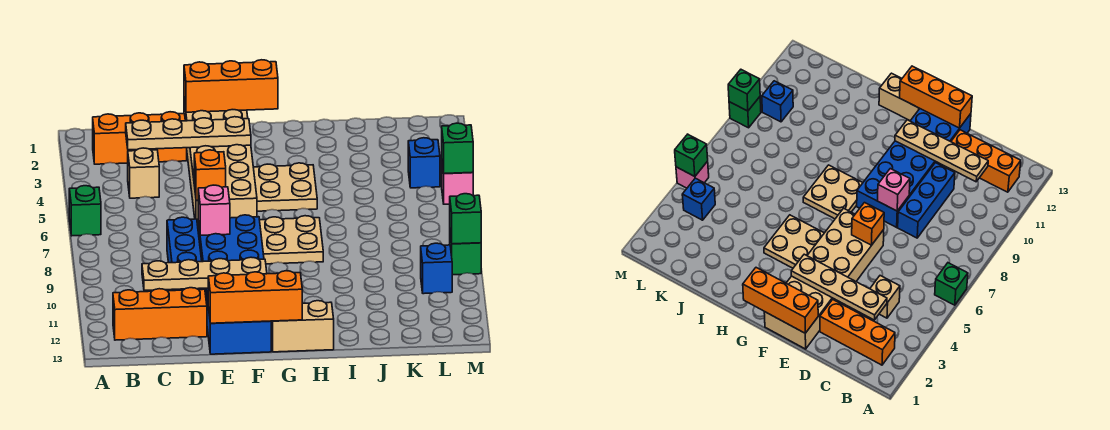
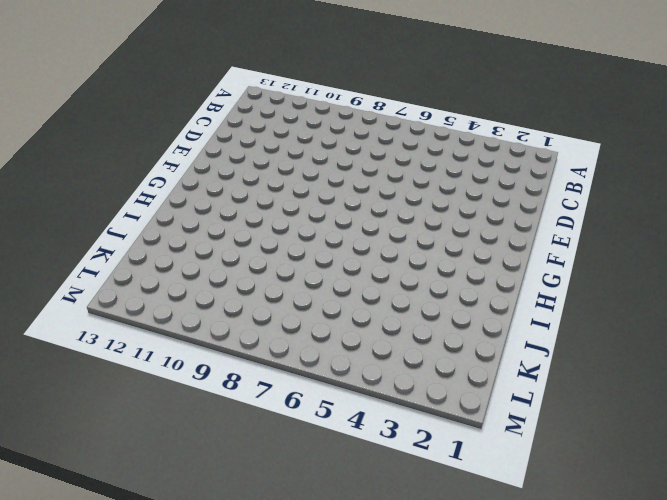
none -> green brick A6 level 1
none -> orange brick B2:D2 level 1
none -> orange brick B12:D12 level 1

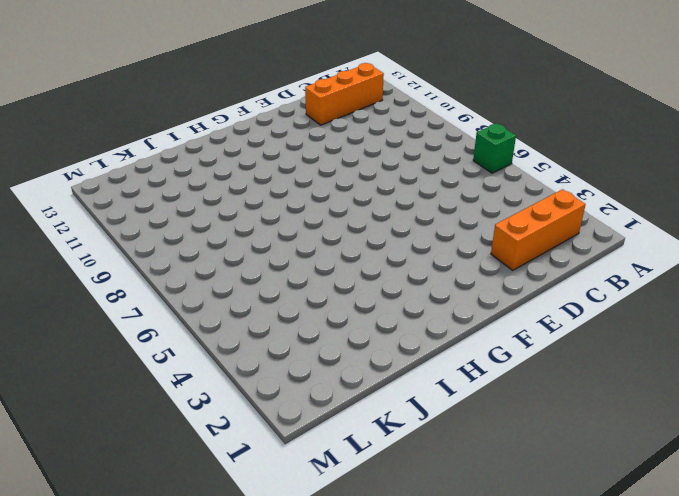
none -> tan brick C4 level 1
none -> blue brick D8:D10 level 1
none -> tan brick E1:F6 level 1

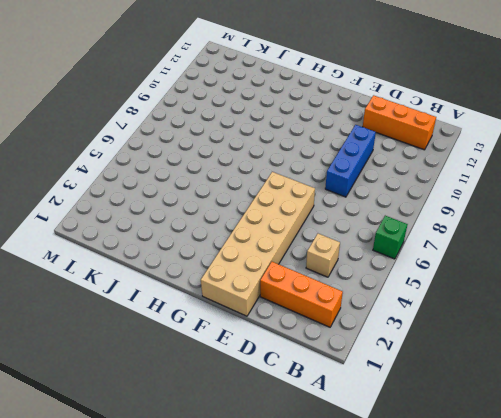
none -> blue brick E8:F13 level 1
none -> tan plate G4:H5 level 1
none -> tan plate G7:H8 level 1

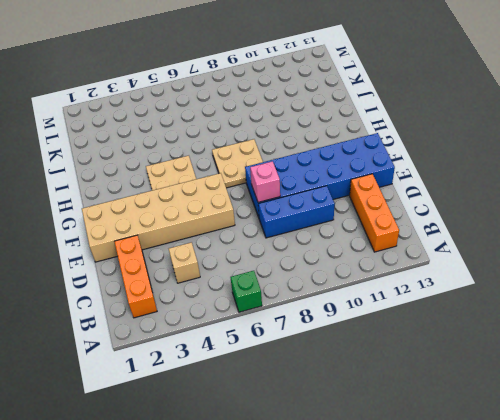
none -> tan brick G13:H13 level 1
none -> blue brick L4 level 1
none -> blue brick L10 level 1

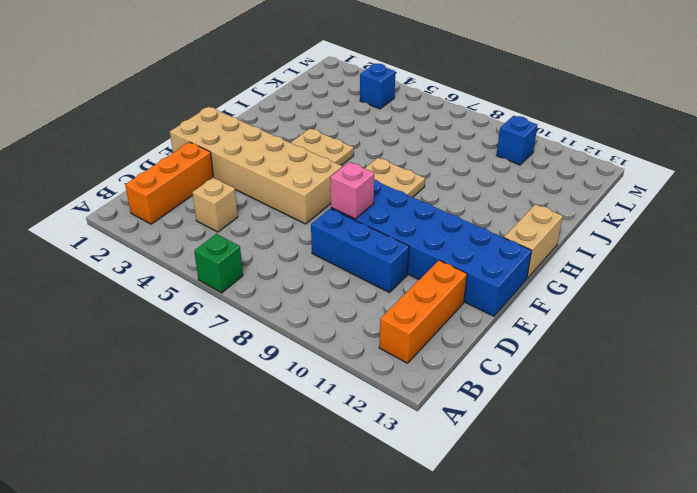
none -> pink brick M5 level 1
none -> green brick M9 level 1
none -> tan plate C3:F3 level 2

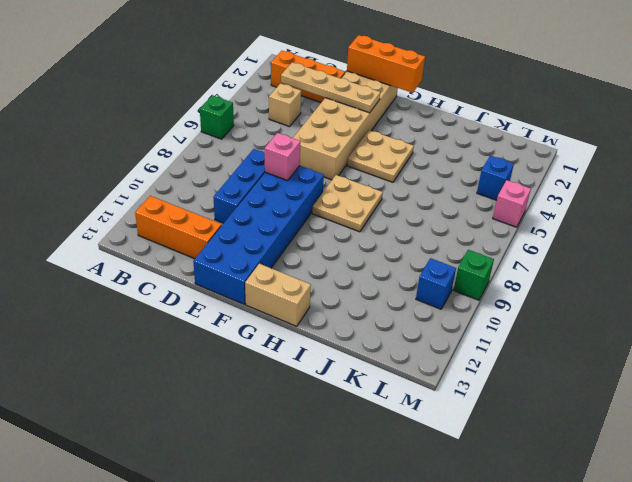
none -> tan plate C11:F11 level 2
none -> orange brick E6 level 2
none -> orange brick E13:G13 level 2

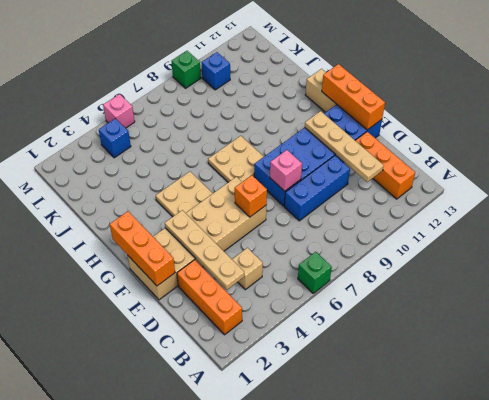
none -> green brick M5 level 2
none -> green brick M9 level 2

